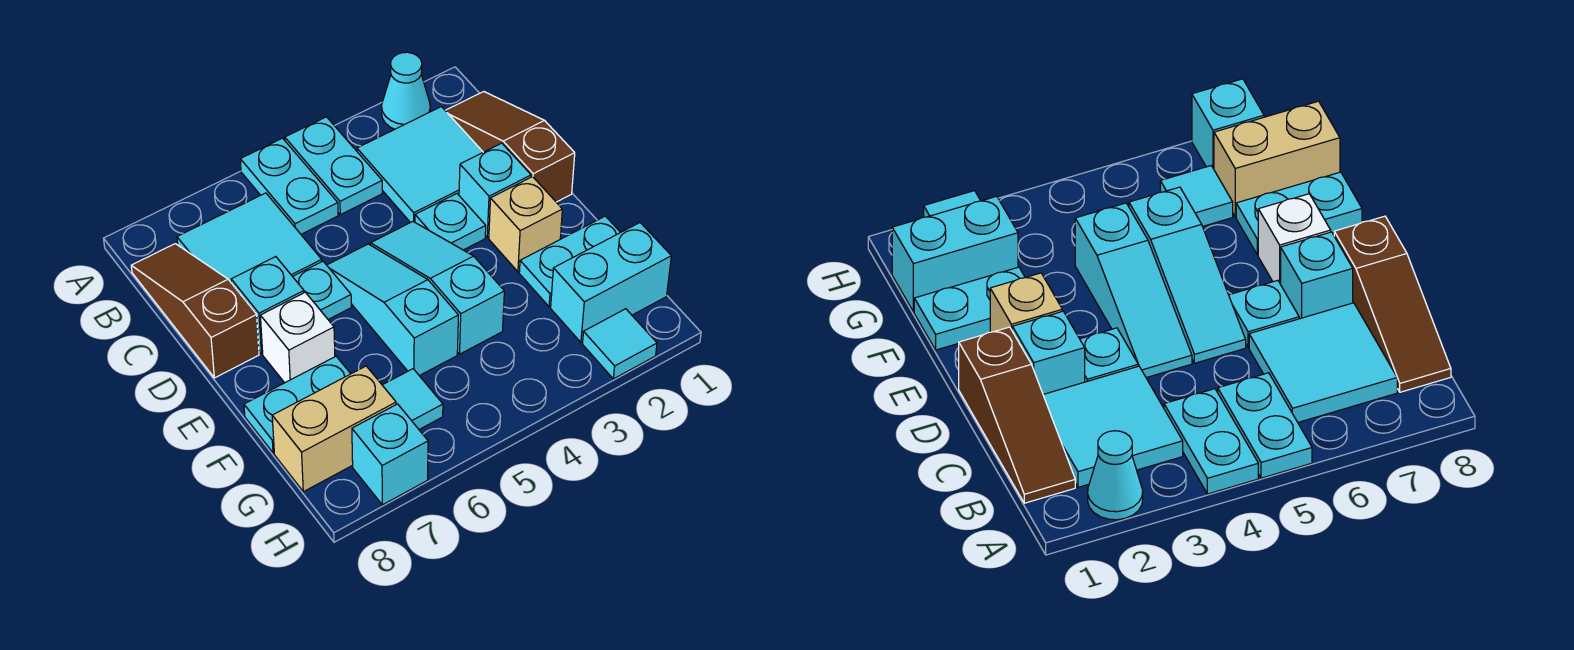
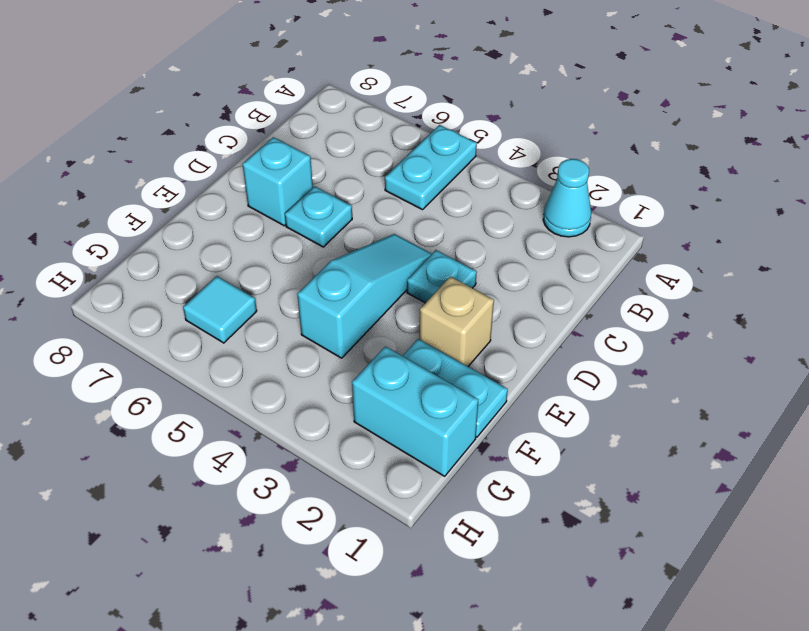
none -> cyan plate A4:B4 level 1
none -> brown slope B1:D1 level 1 top D
none -> cyan tile B2:C3 level 1

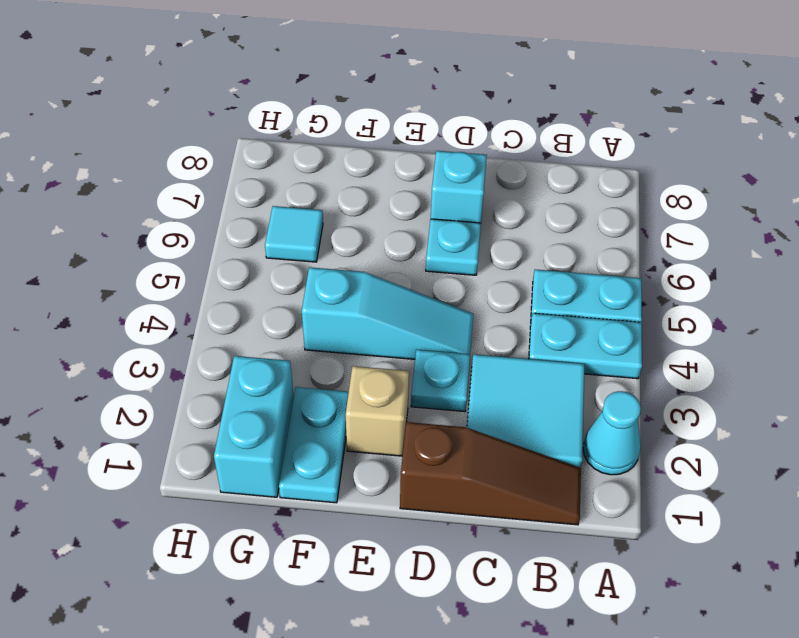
none -> cyan tile B6:C7 level 1
none -> brown slope B8:D8 level 1 top D
none -> cyan brick D2 level 1

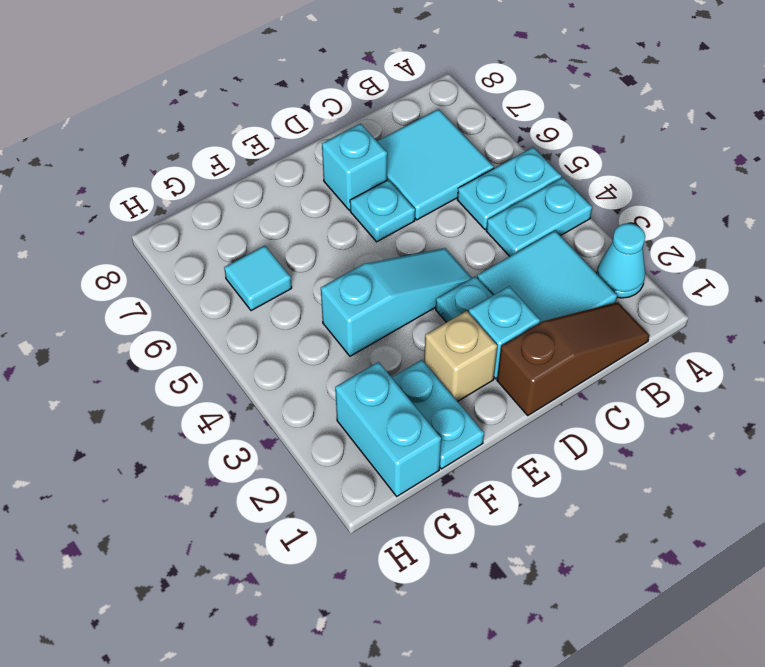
none -> brown slope B8:D8 level 1 top D
none -> cyan slope D5:F5 level 1 top F
none -> white brick E7 level 1

